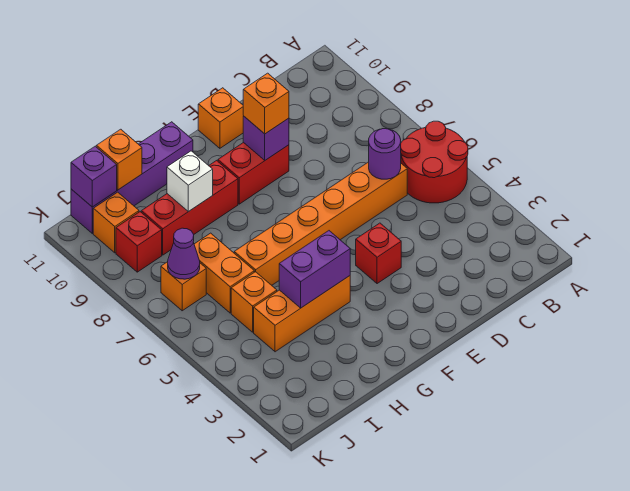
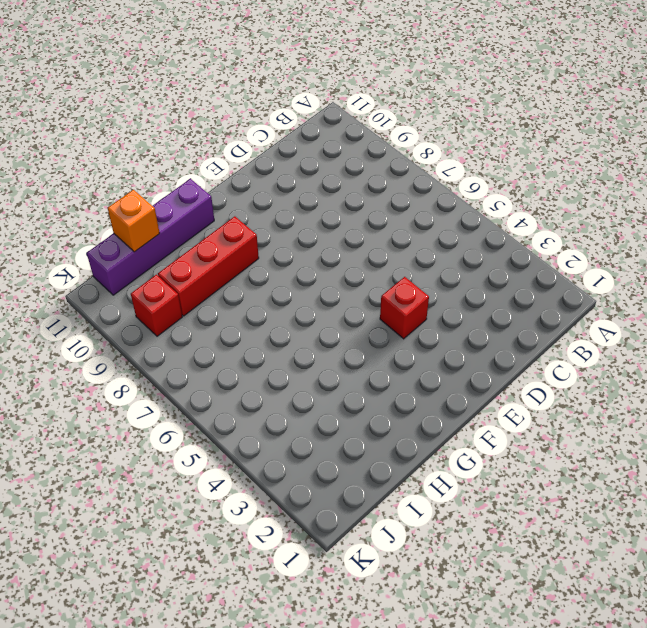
none -> red round brick A5:B6 level 1
none -> orange brick C6:H6 level 1
none -> red brick E9:F9 level 1

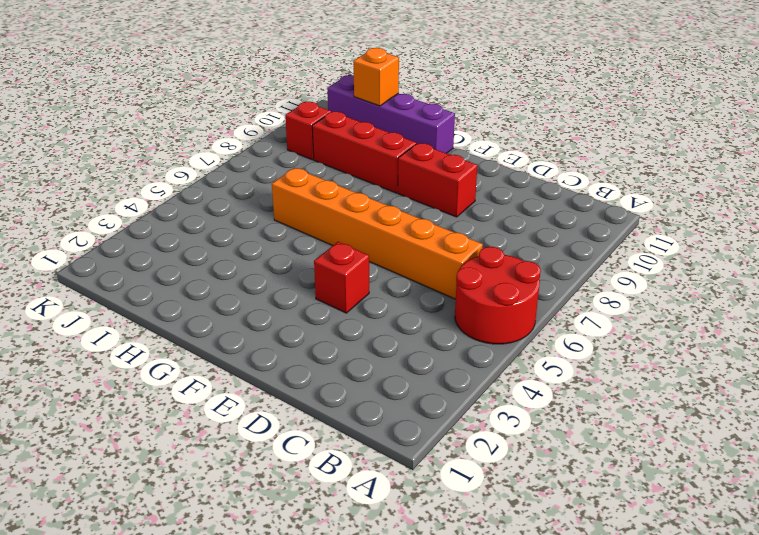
none -> orange brick E11 level 1
none -> orange brick G4:I4 level 1
none -> orange brick I5 level 1

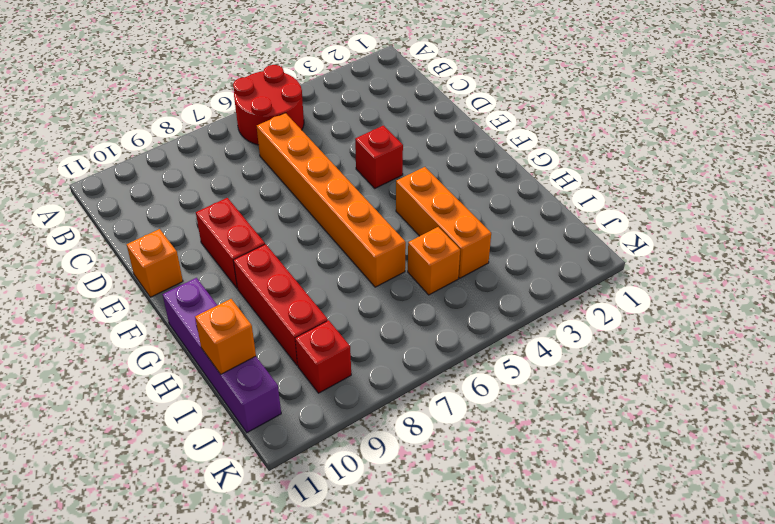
none -> orange brick I6:I7 level 1
none -> orange brick J7 level 1
none -> orange brick J10 level 1

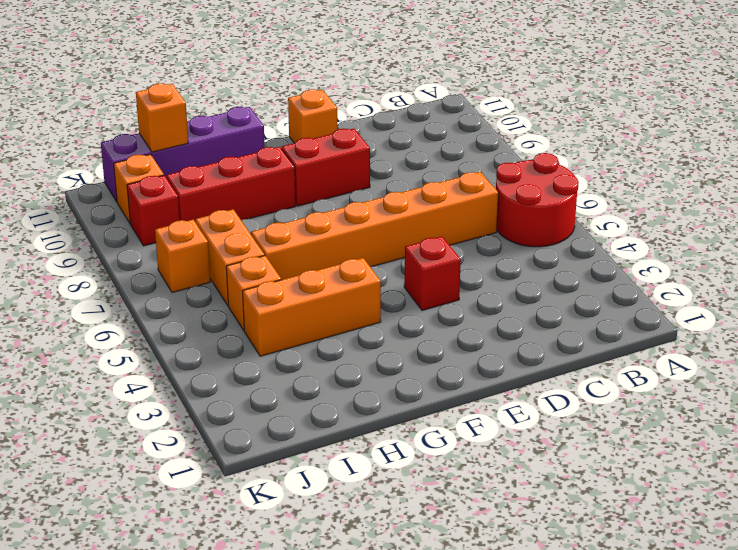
none -> purple round brick C6 level 2
none -> purple brick E9 level 2
none -> purple brick G4:H4 level 2

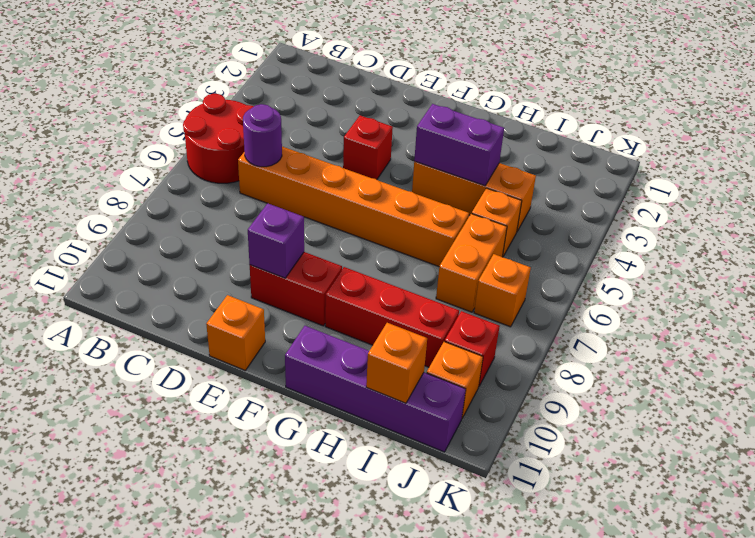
none -> white brick H9 level 2
none -> purple cone J7 level 2
none -> purple brick J11 level 2

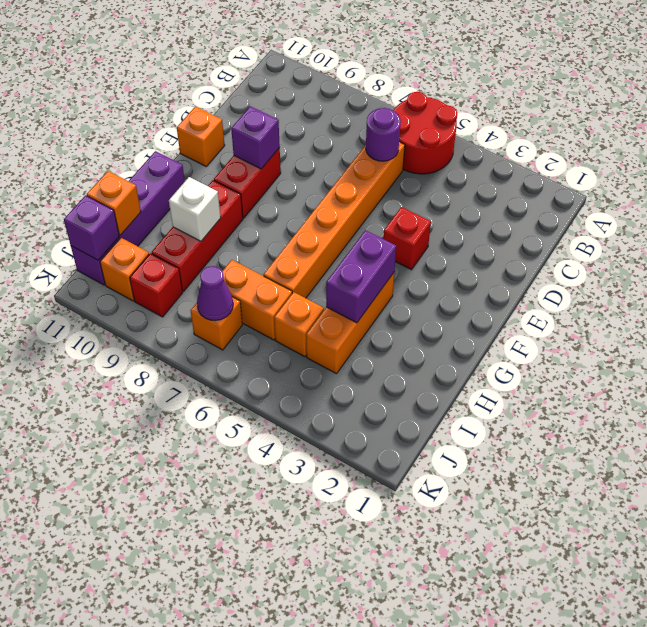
none -> orange brick E9 level 3

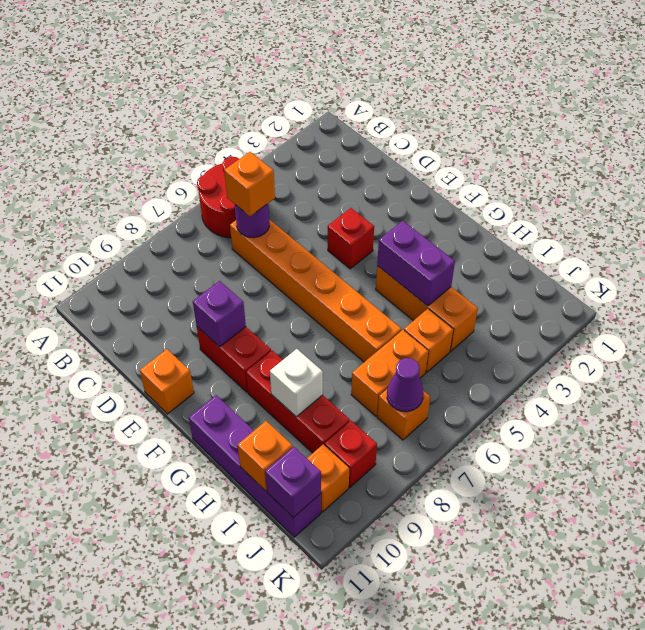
orange brick C6 level 3 -> orange brick E9 level 3

